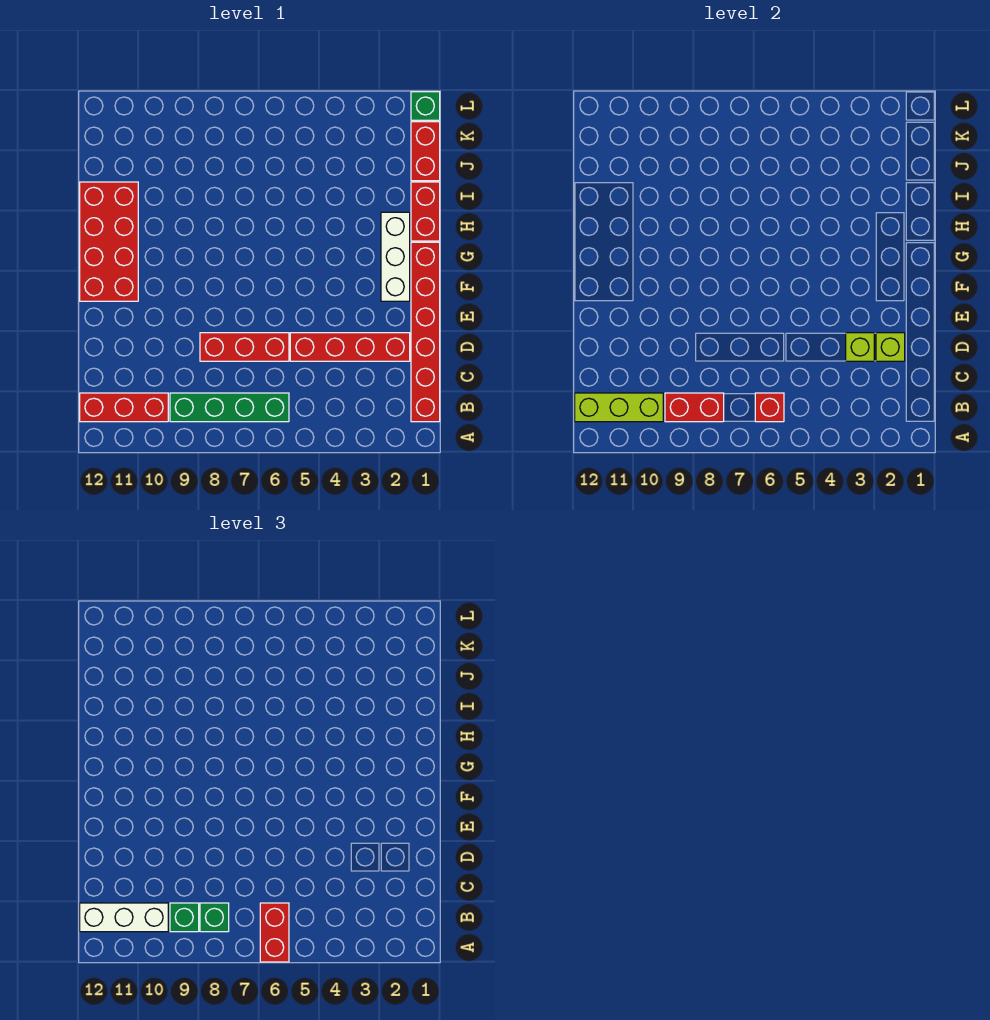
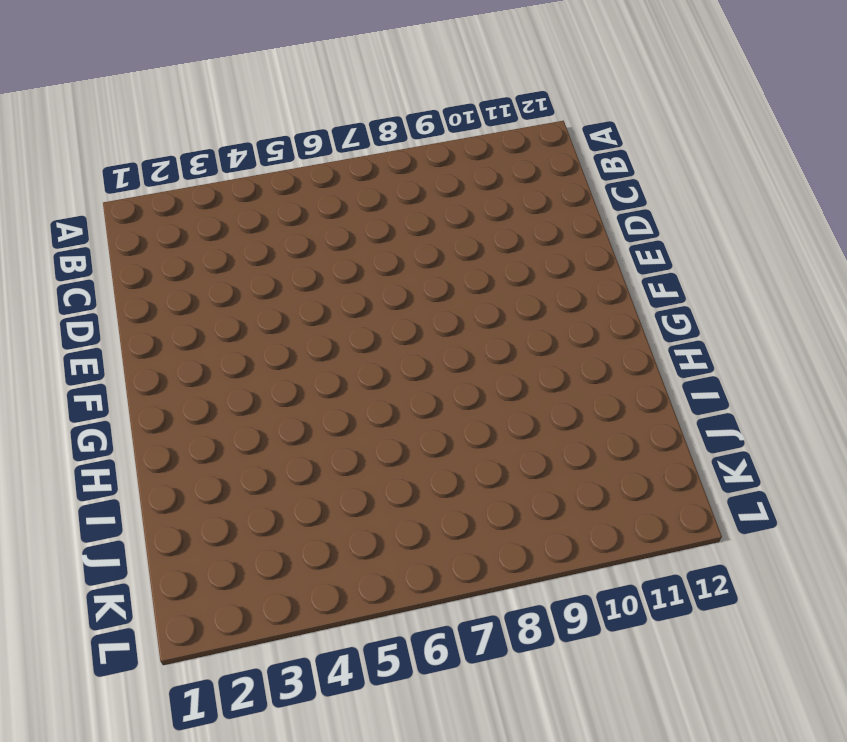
none -> red brick B1:G1 level 1
none -> green brick B6:B9 level 1
none -> red brick B10:B12 level 1

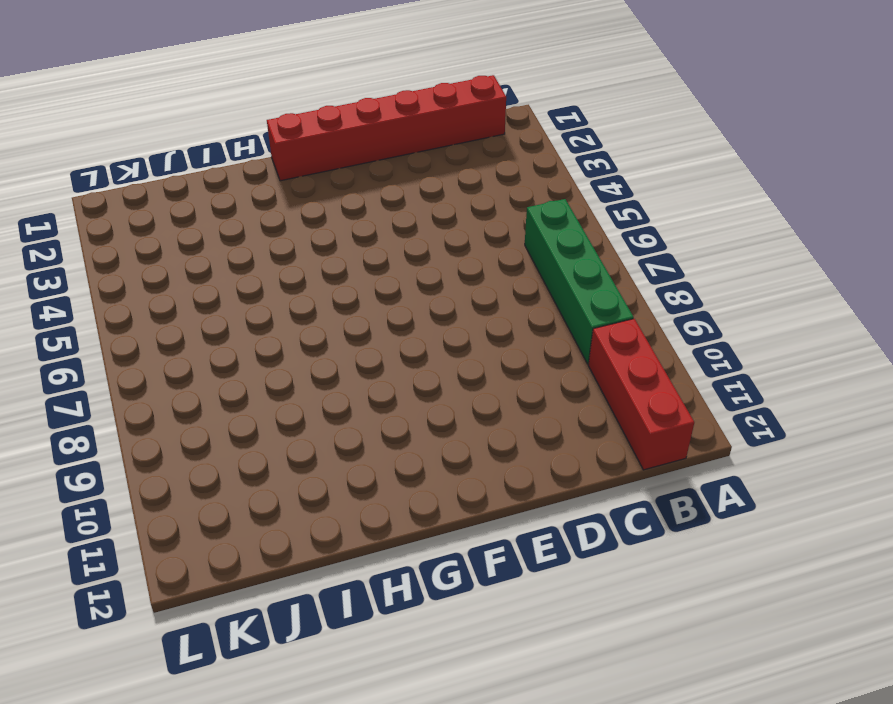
none -> red brick D2:D5 level 1
none -> red brick D6:D8 level 1
none -> white brick F2:H2 level 1

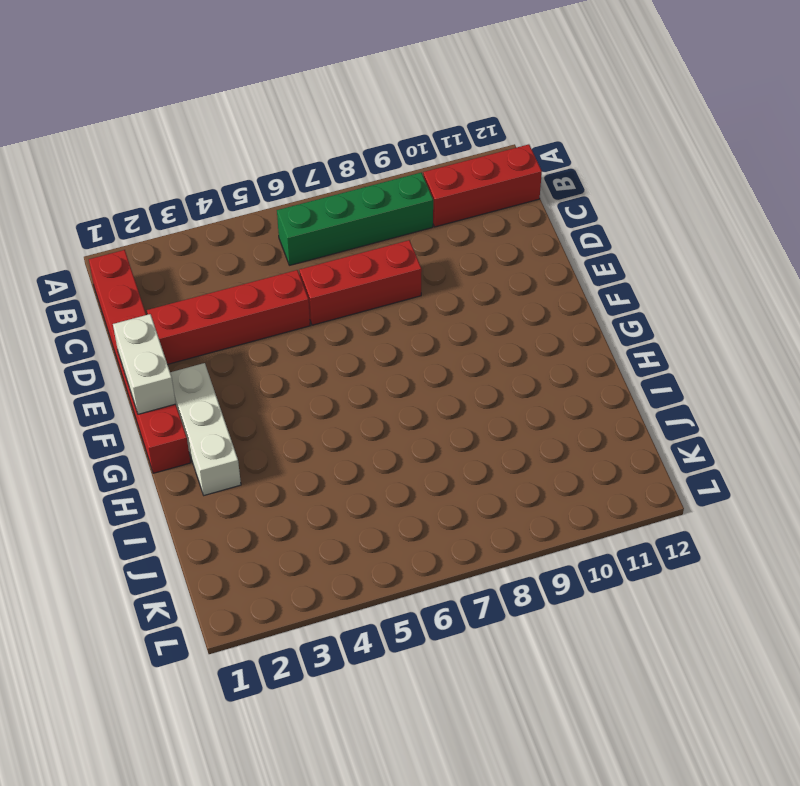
white brick E1:F1 level 2 -> none
none -> red brick F11:I12 level 1
none -> red brick H1:I1 level 1
none -> red brick J1:K1 level 1

